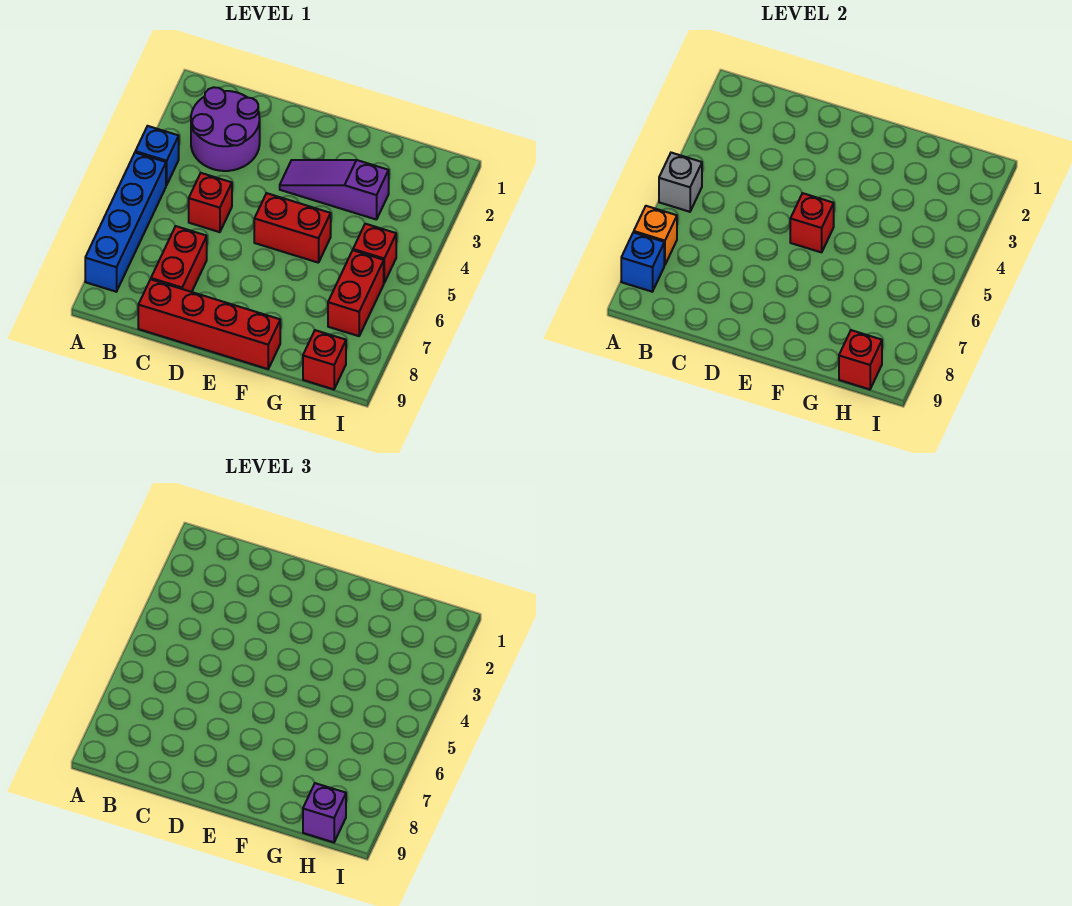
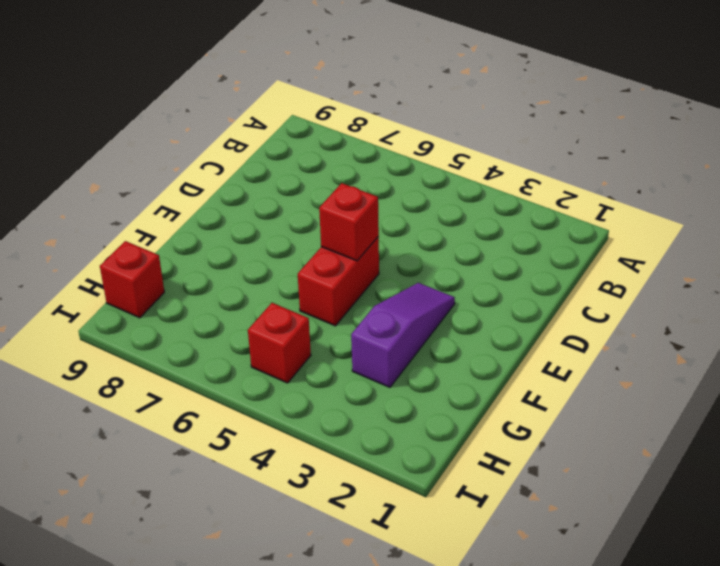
none -> blue brick A4 level 1
none -> blue brick A5:A8 level 1
none -> purple round brick B2:C3 level 1

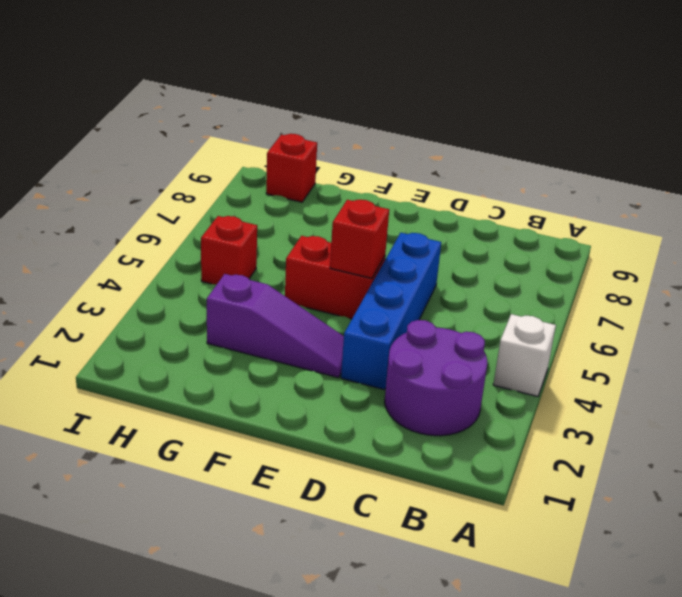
white brick A4 level 1 -> blue brick A4 level 1
blue brick D3:D6 level 1 -> blue brick A5:A8 level 1
none -> red brick C5 level 1
none -> red brick C7:C8 level 1
none -> red brick C9:F9 level 1

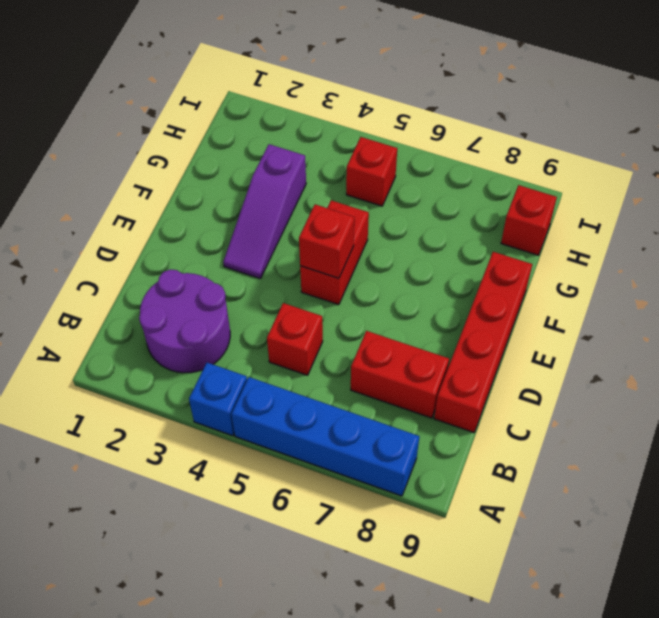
none -> red brick H6:H7 level 1
none -> grey brick A5 level 2
none -> orange brick A7 level 2

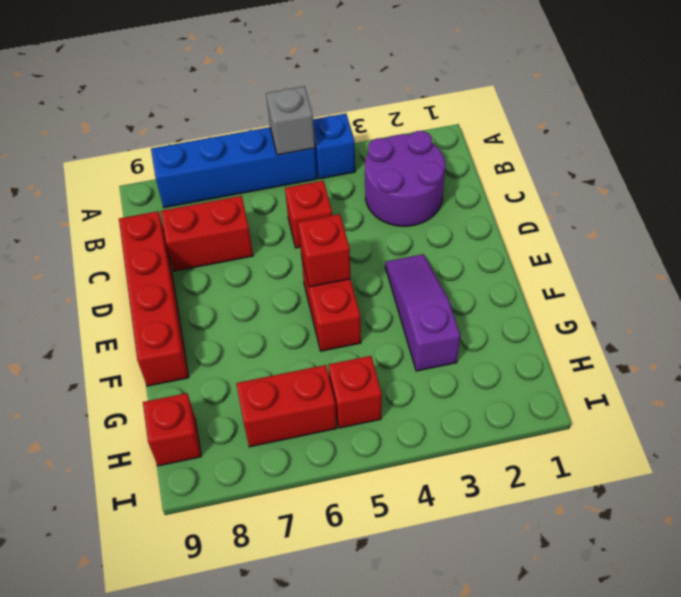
none -> orange brick A7 level 2
none -> blue brick A8 level 2
none -> red brick H9 level 2

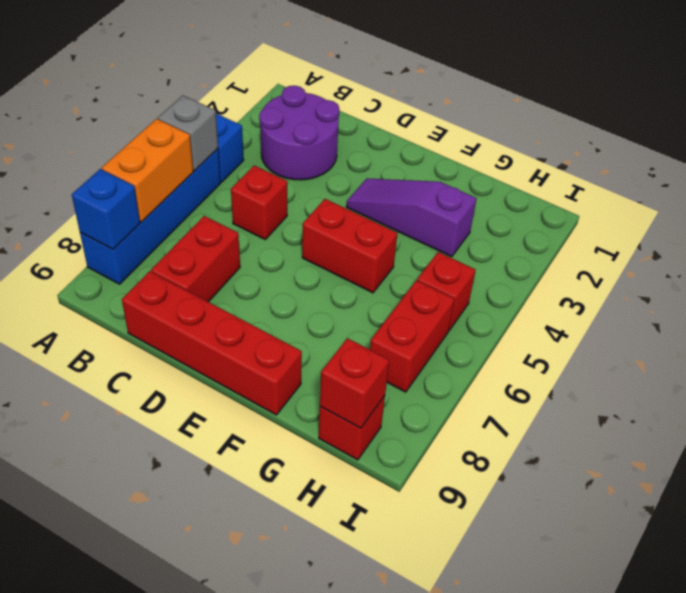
orange brick A6:A7 level 2 -> orange brick A7 level 2
none -> red brick E5 level 2
none -> purple brick H9 level 3

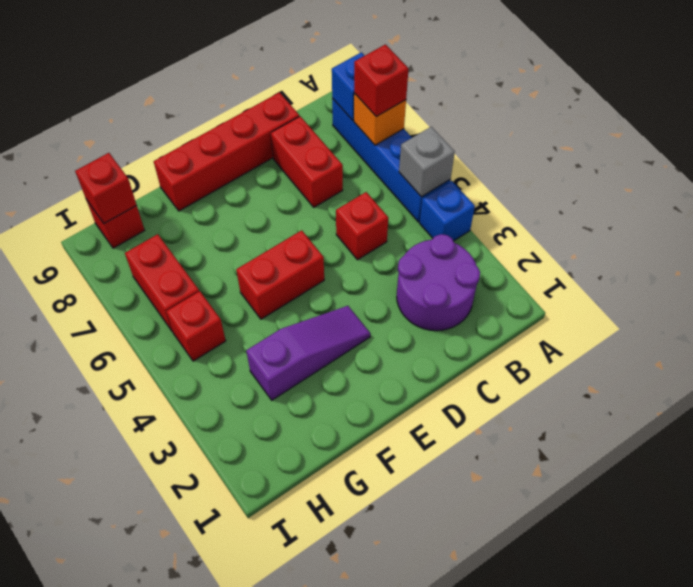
red brick A7 level 3 -> red brick E5 level 2
none -> purple brick H9 level 3

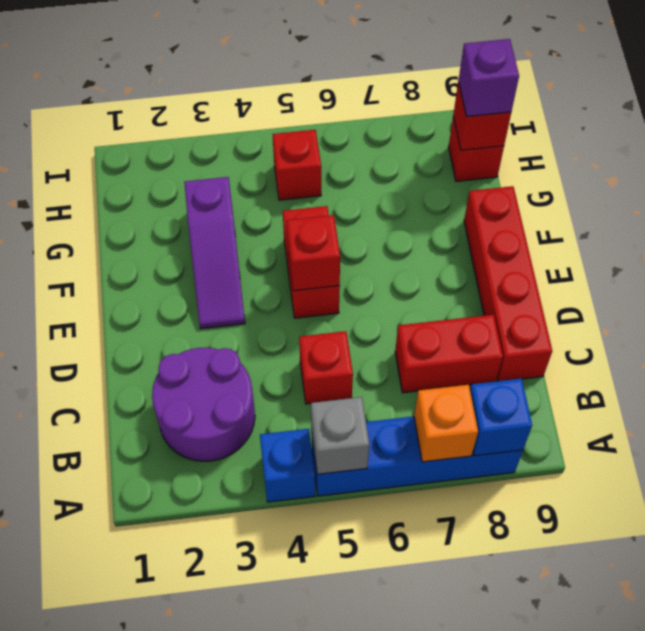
none -> red brick H6:H7 level 1

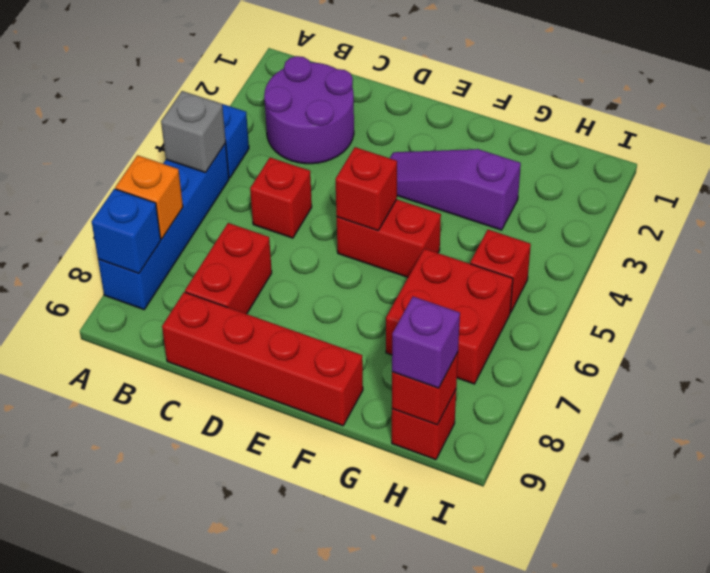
red brick G6:H7 level 1 -> red brick H6:H7 level 1

